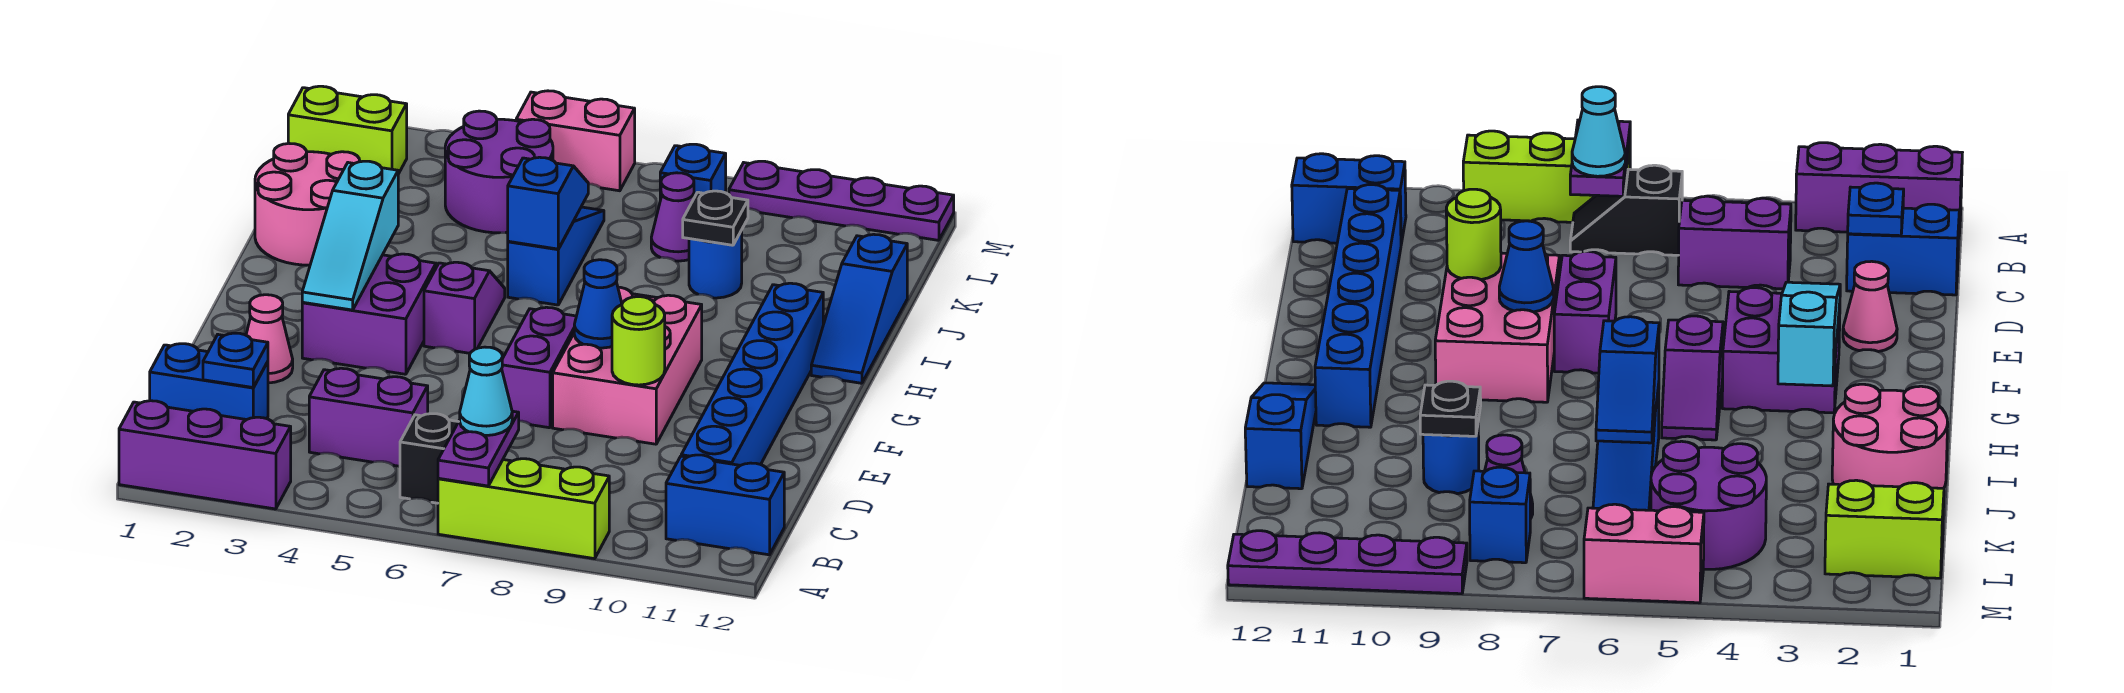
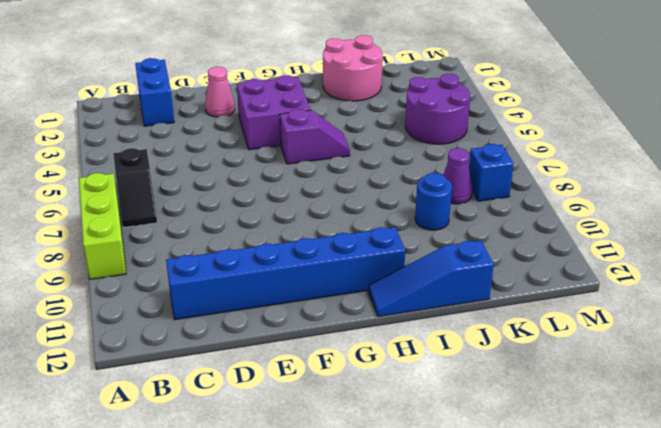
none -> purple brick A1:A3 level 1
none -> blue brick B11:B12 level 1
none -> purple brick C4:C5 level 1
none -> purple brick E7:F7 level 1

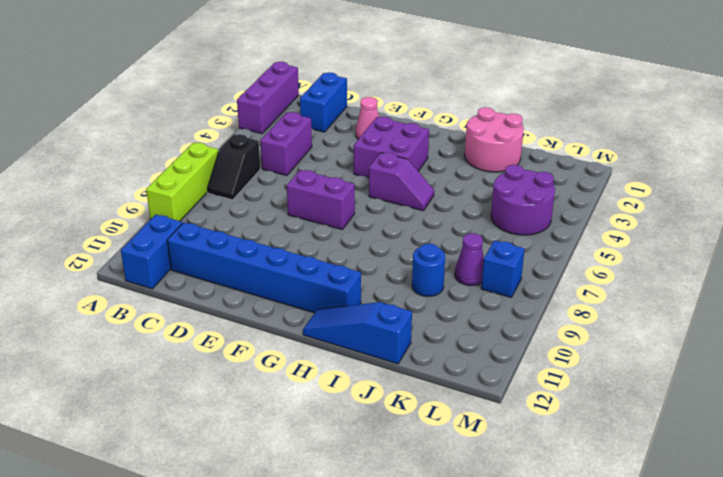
none -> pink brick E8:G9 level 1
none -> blue slope I6:K6 level 1 top I
none -> lime brick L1:L2 level 1
none -> pink brick M5:M6 level 1

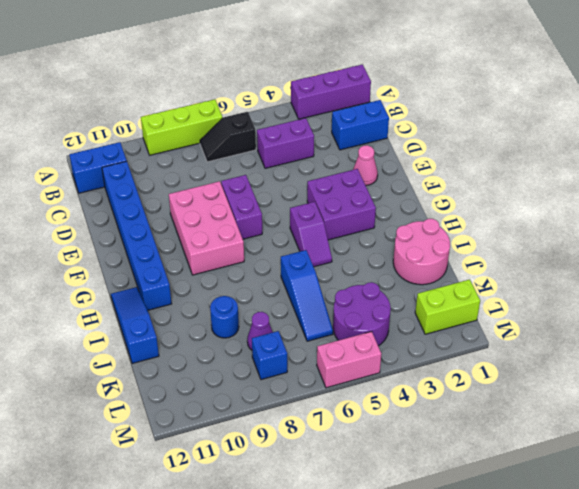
none -> purple plate M9:M12 level 1
none -> purple plate A7:B7 level 2
none -> blue plate C2 level 2
none -> lime round brick E9 level 2

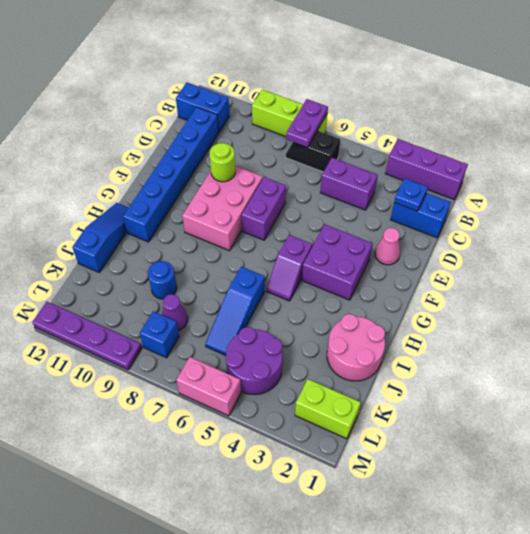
none -> cyan slope F3:H3 level 2 top H
none -> blue cone F8 level 2
none -> blue slope I6:J6 level 2 top I
none -> black plate J9 level 2

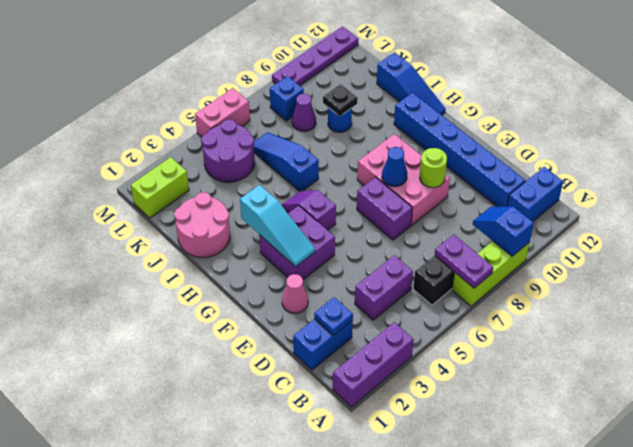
blue slope A9:B9 level 2 top A -> blue slope I6:J6 level 2 top I
none -> cyan cone B7 level 3

